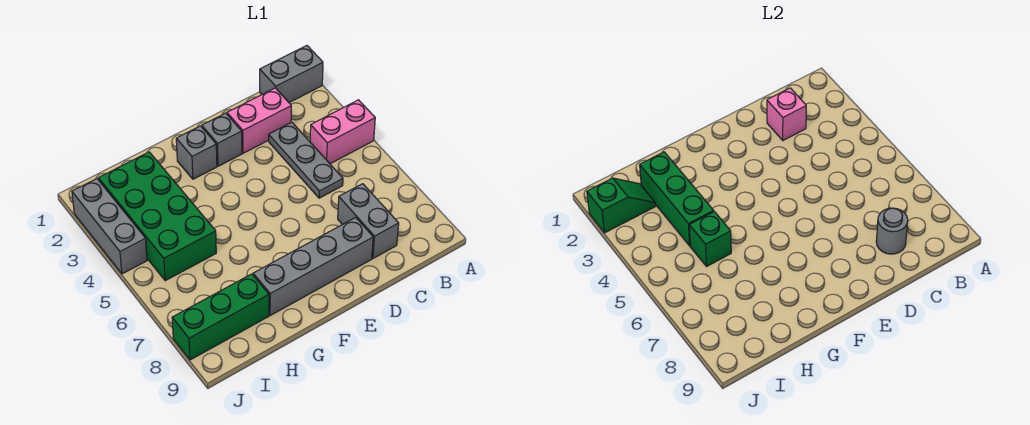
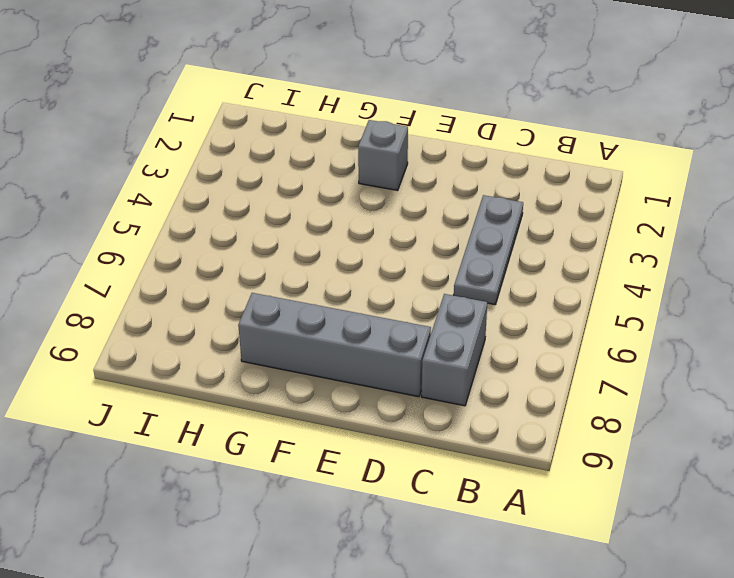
none -> grey brick A1:B1 level 1
none -> pink brick A4:B4 level 1
none -> pink brick C2:D2 level 1

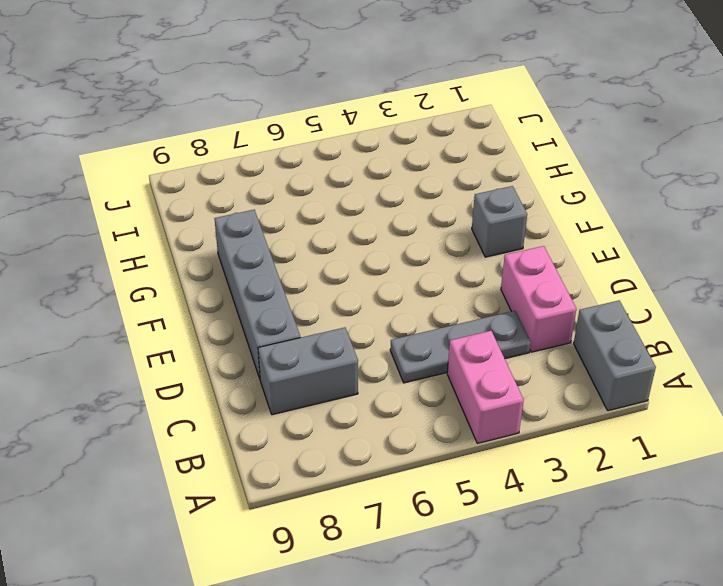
none -> grey brick E2 level 1
none -> green brick H2:I5 level 1
none -> green brick H8:J8 level 1

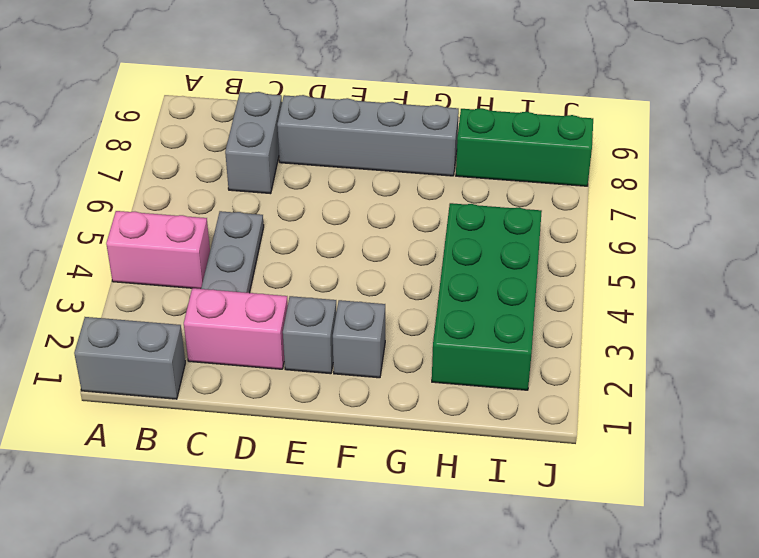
none -> grey brick J2:J4 level 1
none -> pink brick C2 level 2
none -> grey round brick C8 level 2

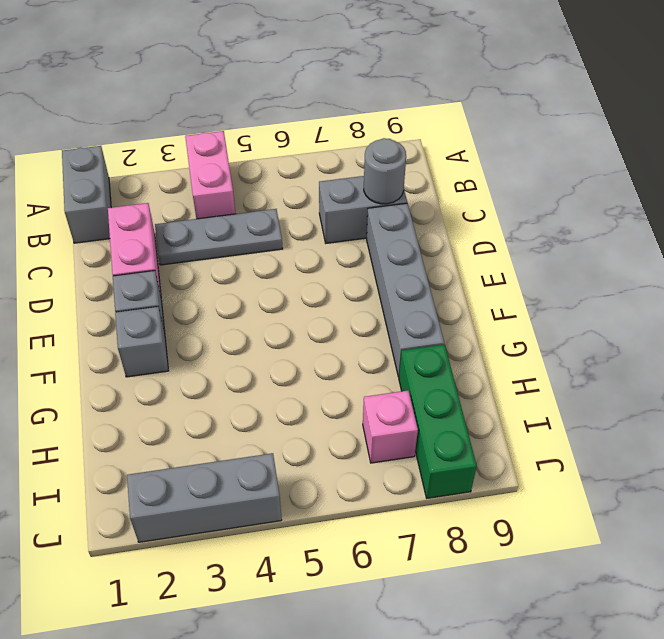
pink brick I7 level 1 -> pink brick C2 level 2
none -> green brick H2:I5 level 1
none -> green brick H2:H4 level 2
none -> green brick H5 level 2

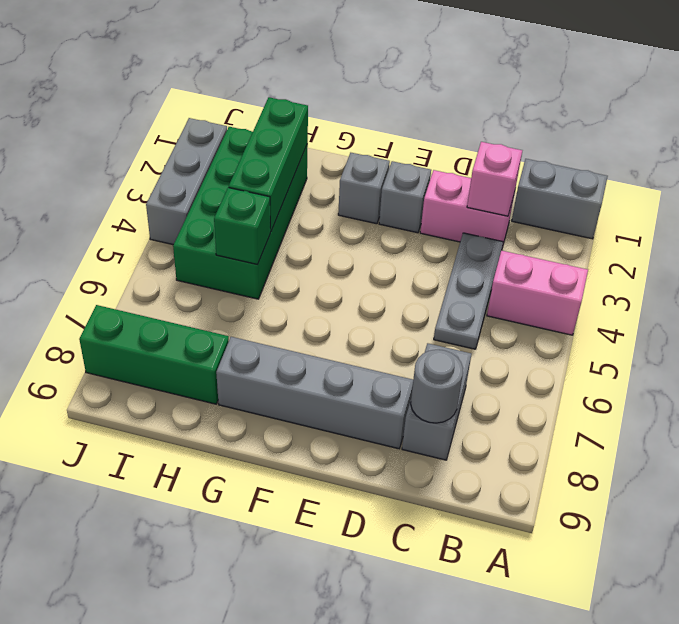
none -> green slope I2:J2 level 2 top J

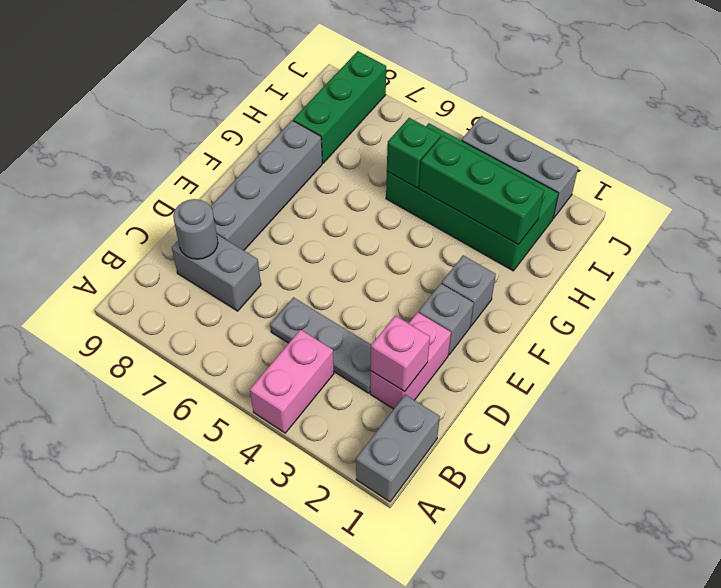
none -> green slope I2:J2 level 2 top J

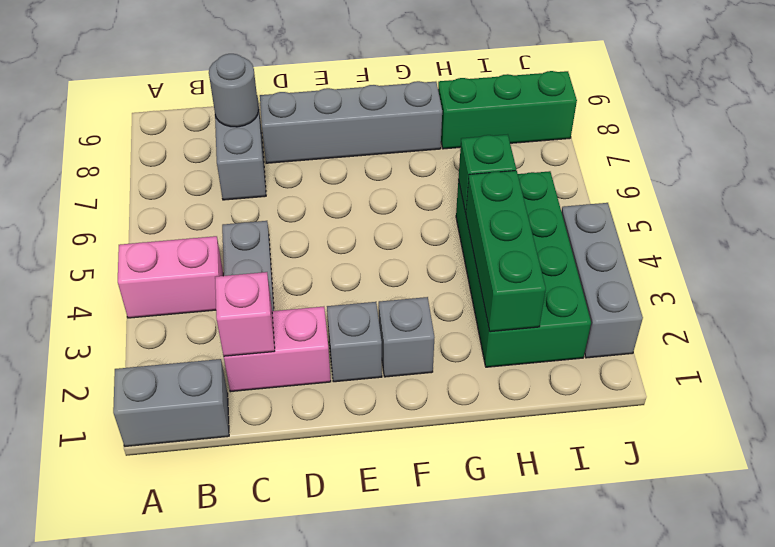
none -> green slope I2:J2 level 2 top J

